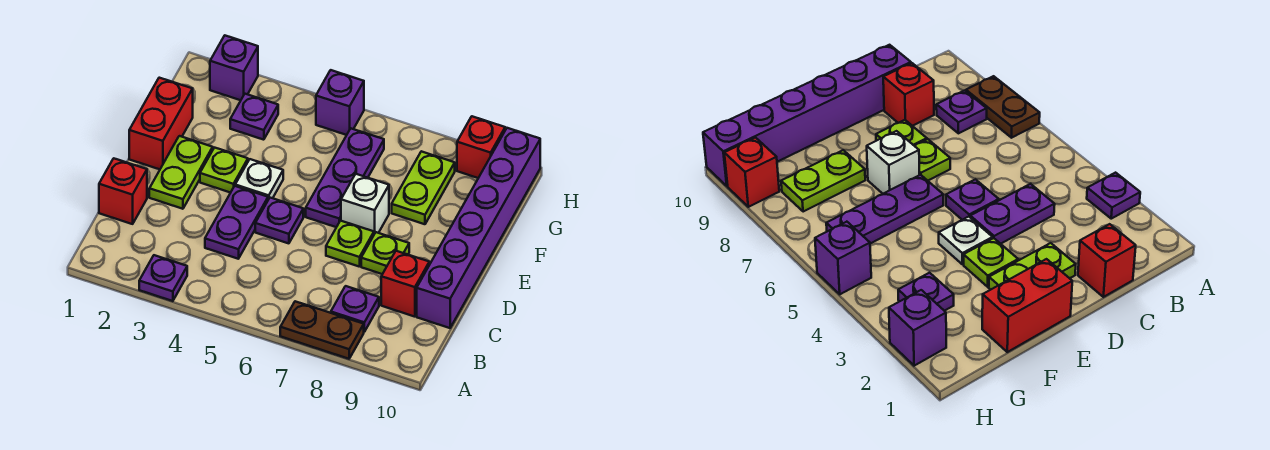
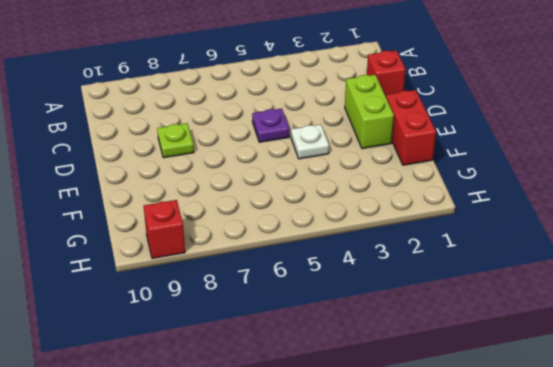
lime brick D2:E2 level 1 -> lime plate D2:E2 level 1
none -> purple plate A3 level 1
none -> brown plate A7:A8 level 1
none -> purple plate B8 level 1

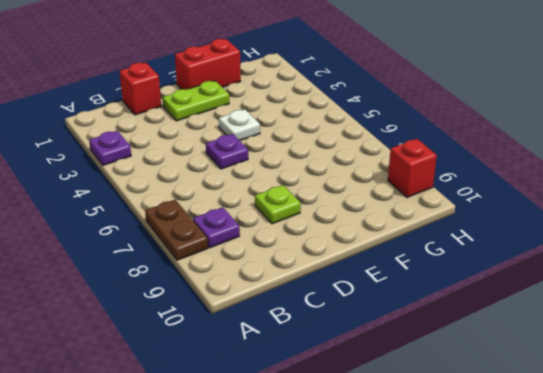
none -> purple plate C4:D4 level 1
none -> red brick C9 level 1
none -> purple brick C10:H10 level 1

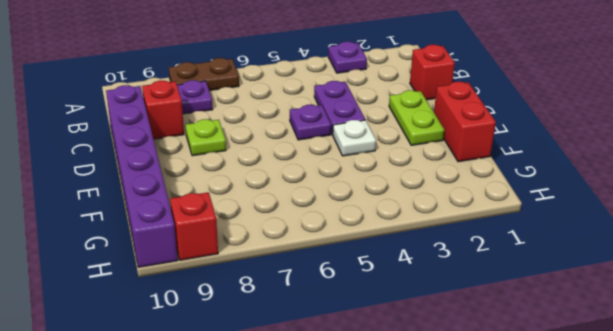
none -> lime plate D7 level 1
none -> lime plate E3 level 1
none -> purple plate E6:G6 level 1

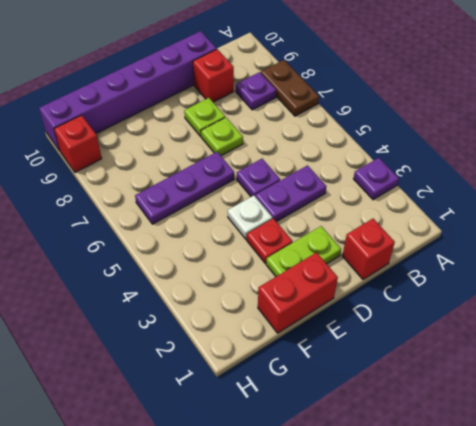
red plate E3 level 1 -> lime plate E3 level 1
none -> white brick E7 level 1
none -> lime plate F8:G8 level 1
none -> purple plate G3 level 1

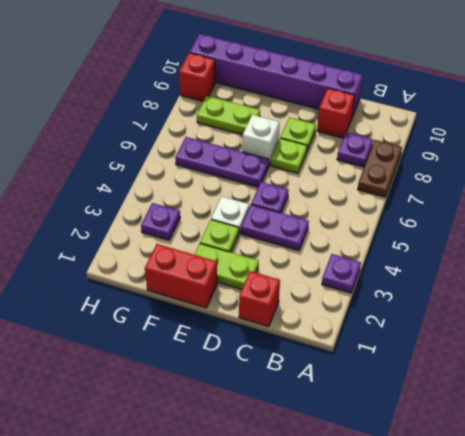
none -> purple brick H2 level 1
none -> purple brick H5 level 1

